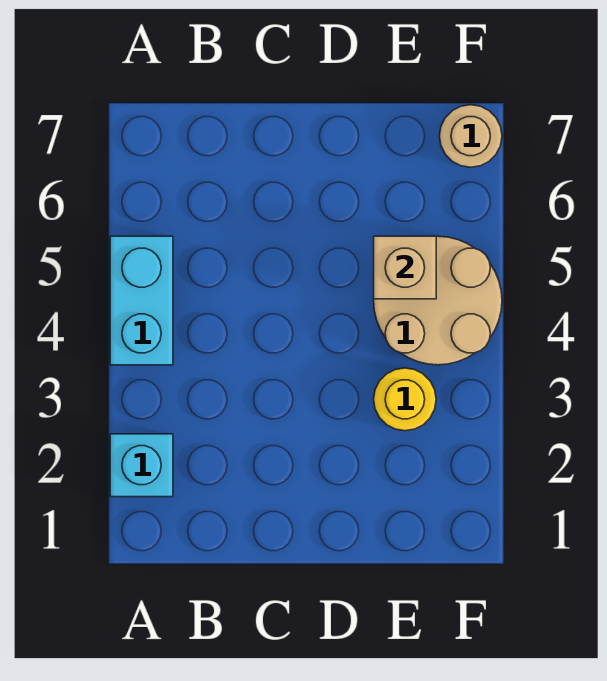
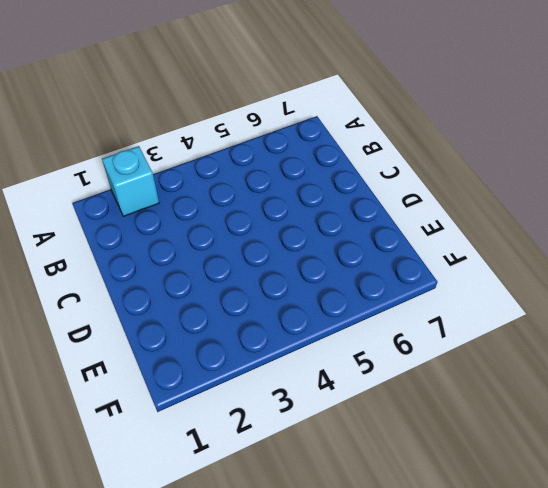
none -> cyan brick A4:A5 level 1
none -> yellow round brick E3 level 1

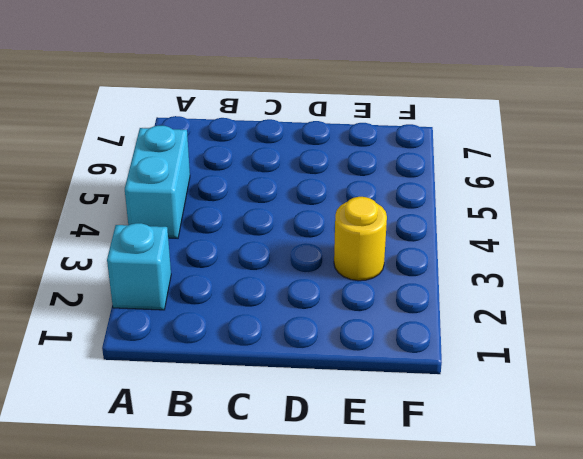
none -> tan round brick E4:F5 level 1
none -> tan round brick F7 level 1

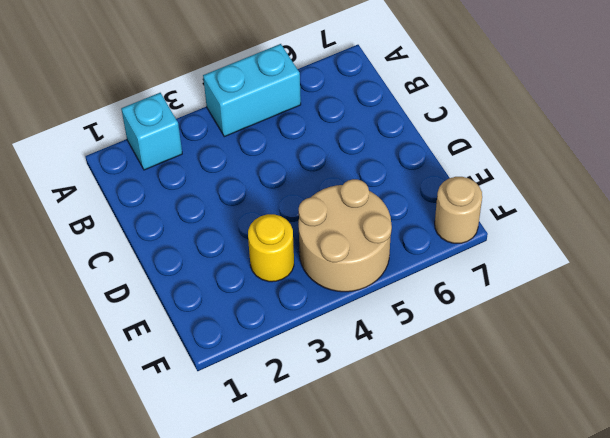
none -> tan brick E5 level 2

